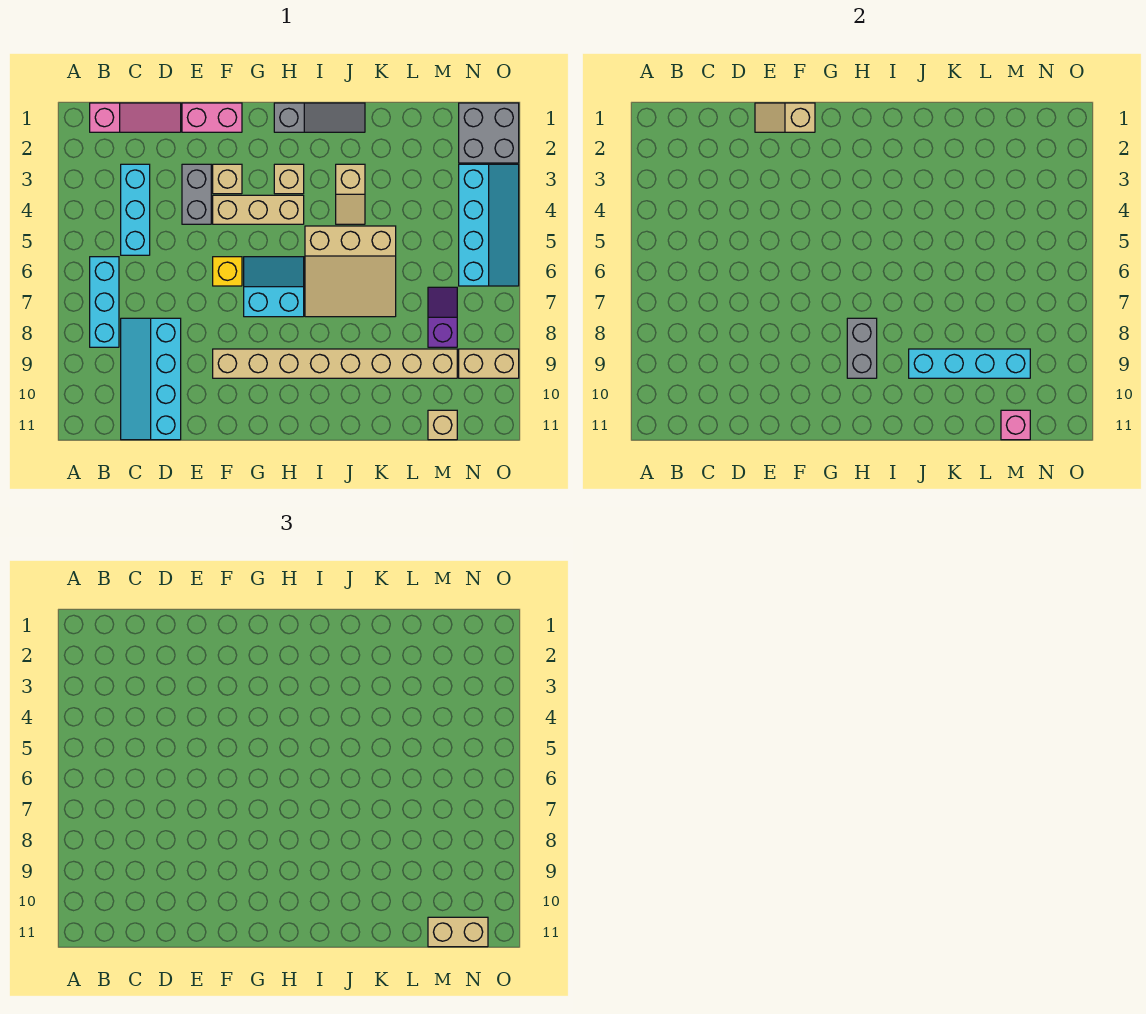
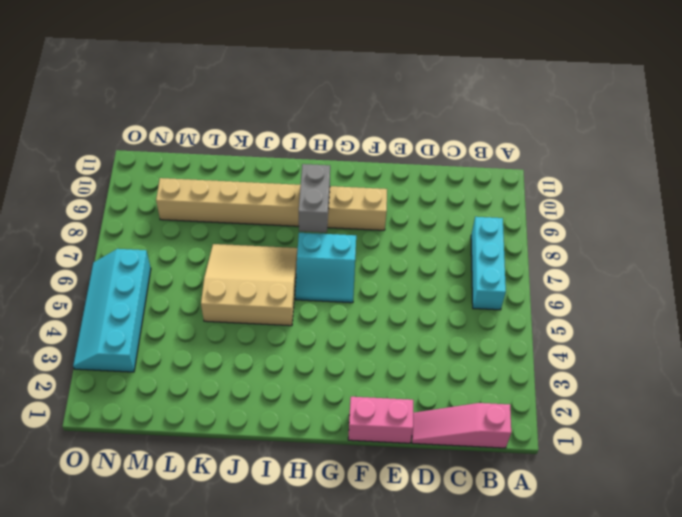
none -> cyan brick C3:C5 level 1
none -> cyan slope C8:D11 level 1 top D
none -> grey brick E3:E4 level 1

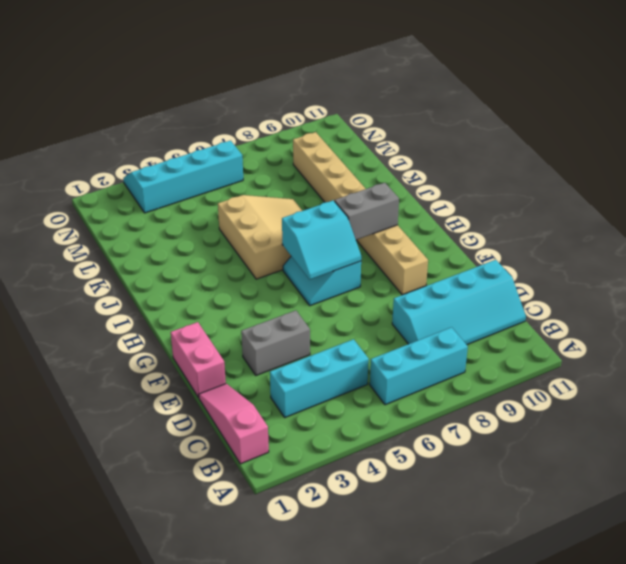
cyan slope G6:H7 level 2 top H -> none
none -> tan brick F3 level 1
none -> tan brick F4:H4 level 1
none -> yellow brick F6 level 1

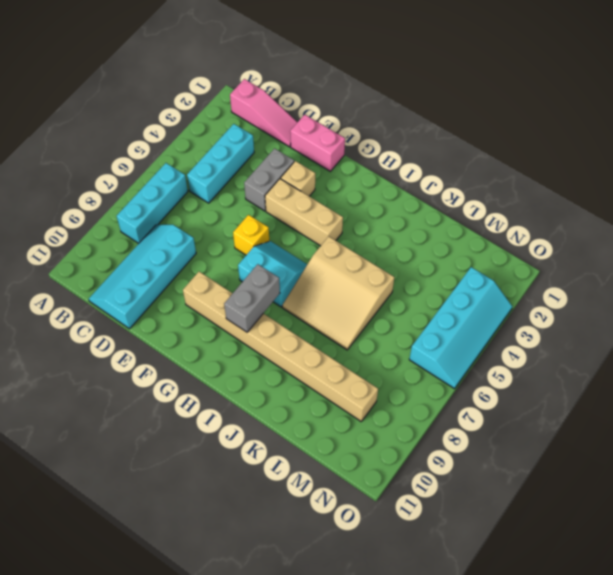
none -> grey slope H1:J1 level 1 top H
none -> tan brick H3 level 1
none -> tan slope J3:J4 level 1 top 3

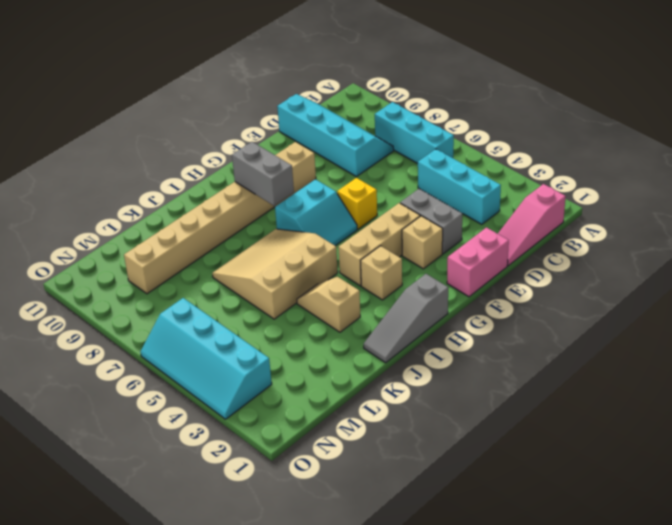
none -> purple slope M7:M8 level 1 top 8
none -> tan brick M11 level 1
none -> grey brick N1:O2 level 1

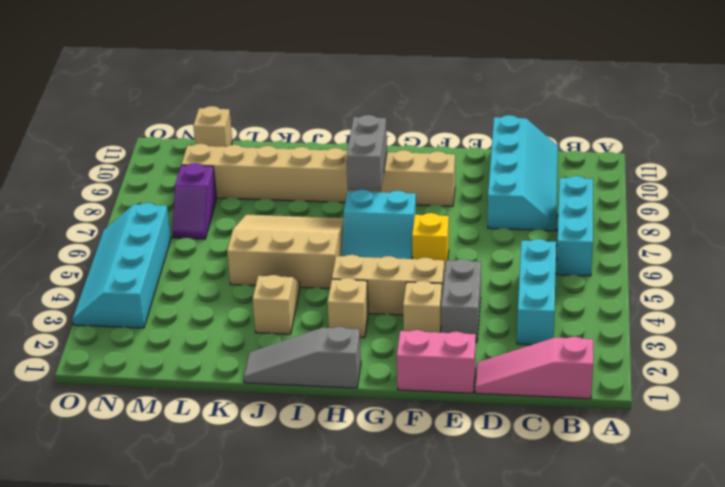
none -> grey brick N1:O2 level 1
none -> tan brick N9:O9 level 1
none -> tan slope E1:F1 level 2 top F

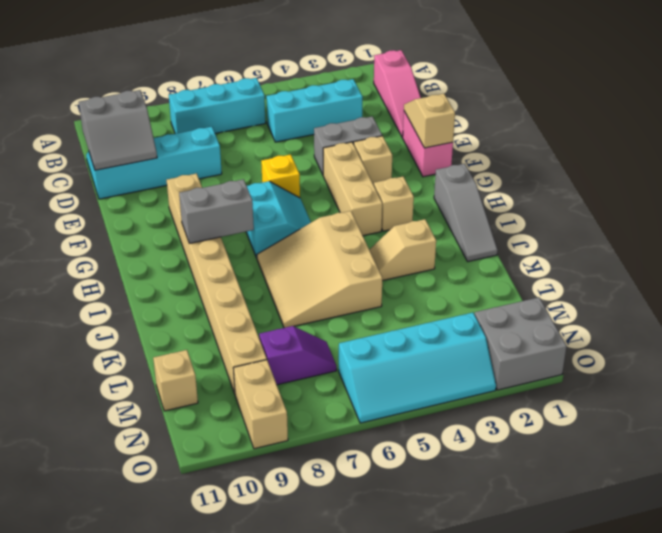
grey slope C10:D11 level 2 top C -> none
none -> cyan brick J9:M9 level 2
none -> pink brick M11 level 2
none -> tan brick M11:N11 level 3

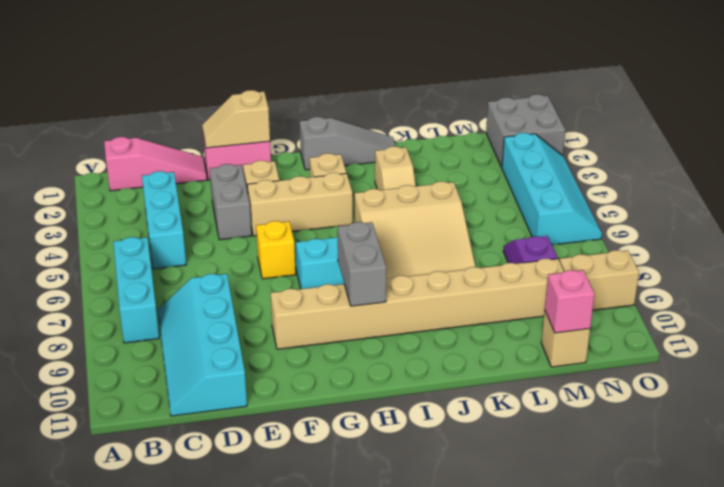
none -> cyan brick J9:M9 level 2
none -> tan brick M11:N11 level 3

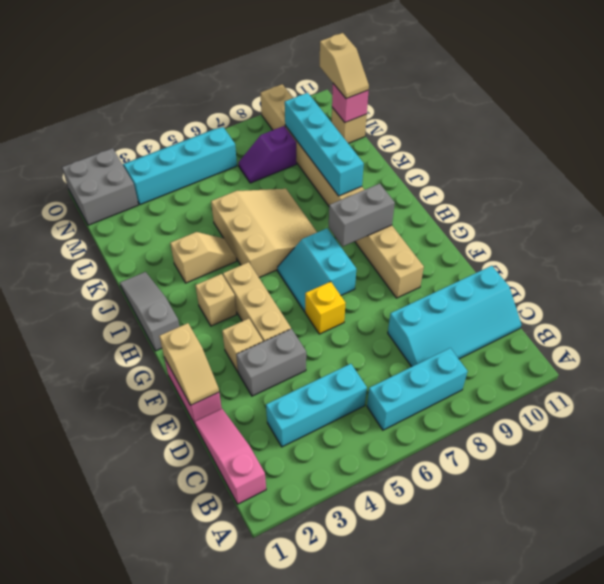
tan slope M11:N11 level 3 top N -> tan brick M11:N11 level 3

